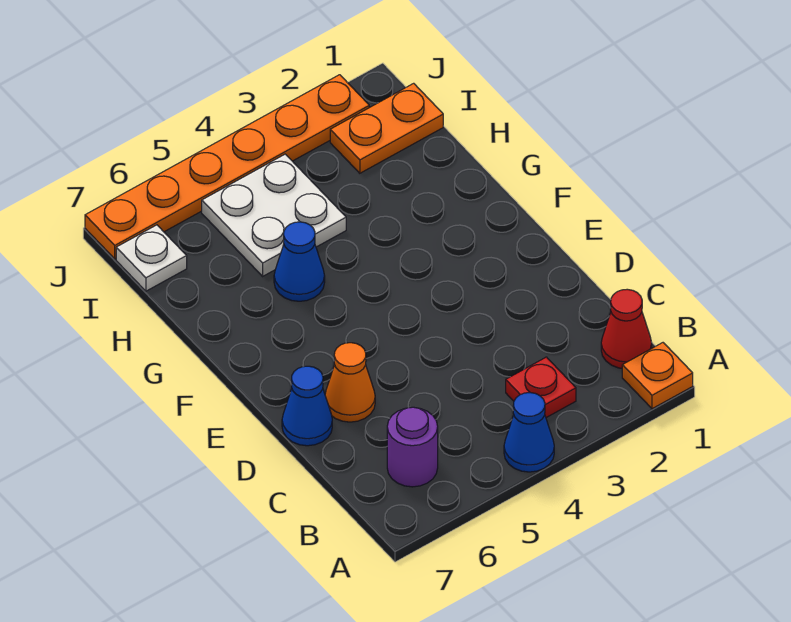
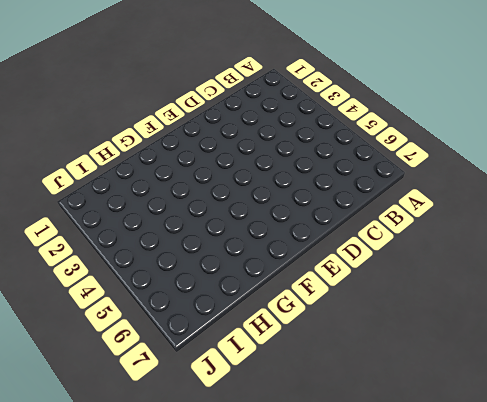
none -> orange plate A1 level 1
none -> blue cone A4 level 1
none -> red cone B1 level 1

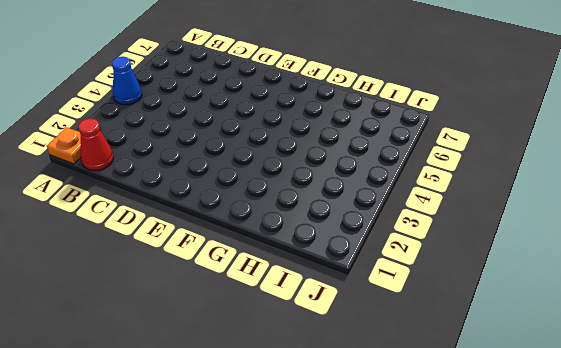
none -> red plate B3 level 1
none -> purple round brick B6 level 1
none -> orange cone D6 level 1

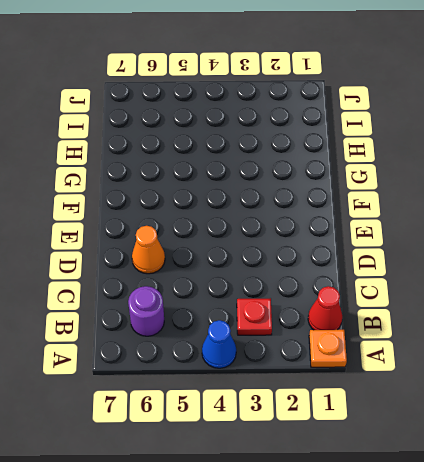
none -> blue cone D7 level 1
none -> blue cone G5 level 1
none -> white plate H4:I5 level 1

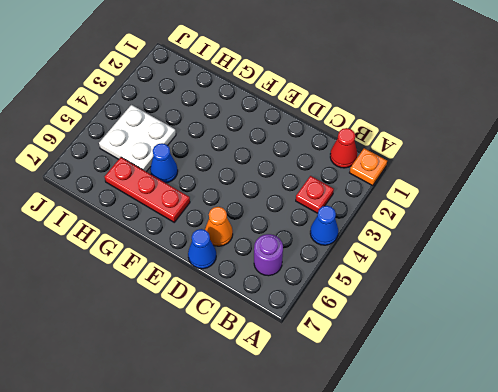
red plate F6:H6 level 1 -> none
none -> orange plate I1:I2 level 1
none -> white plate I7 level 1
none -> orange plate J2:J7 level 1

